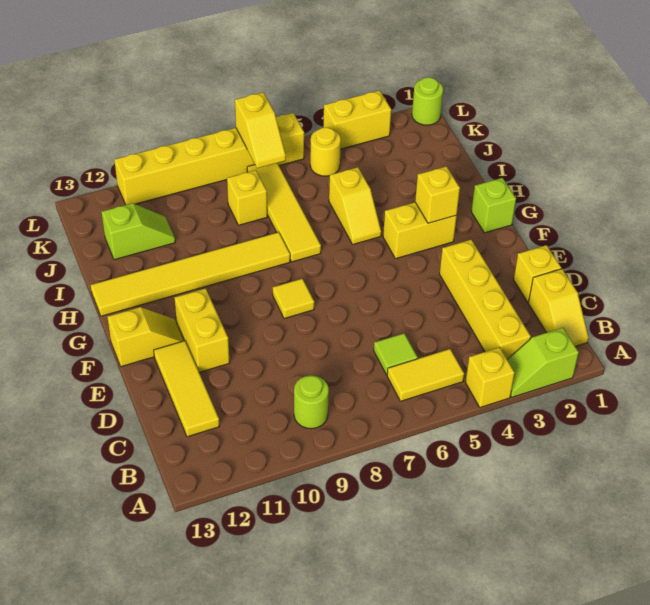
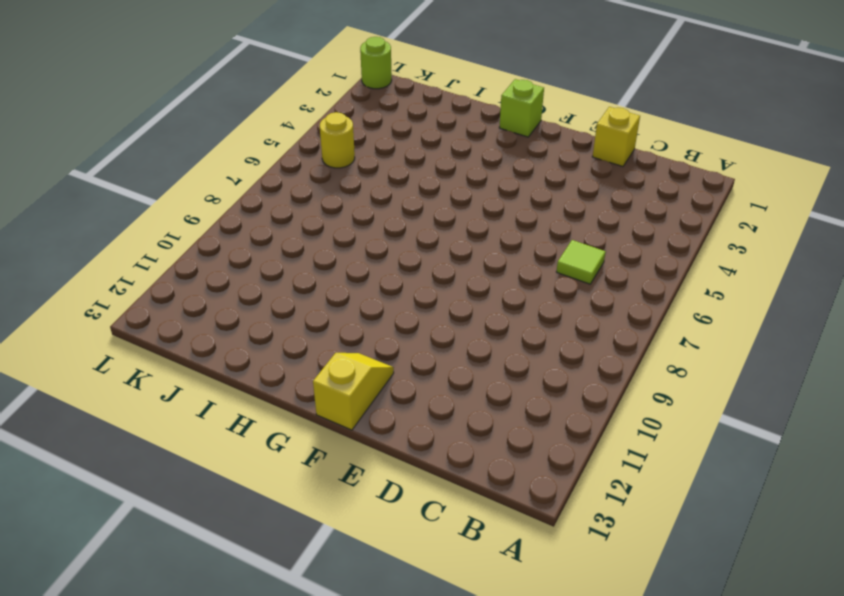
none -> lime slope A2:A3 level 1 top 2
none -> yellow brick A4 level 1
none -> yellow slope B1:C1 level 1 top C

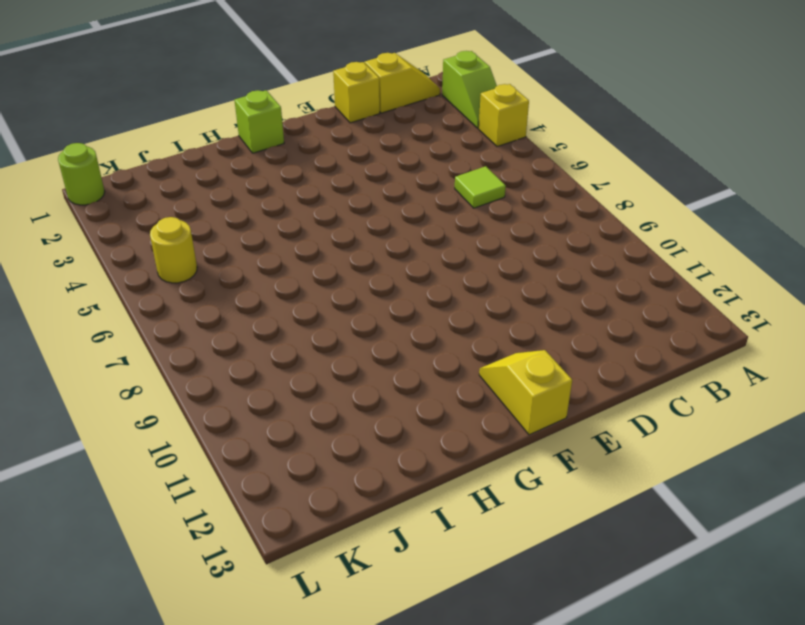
none -> yellow brick B3:E3 level 1
none -> yellow tile B5:B6 level 1
none -> lime round brick B9 level 1

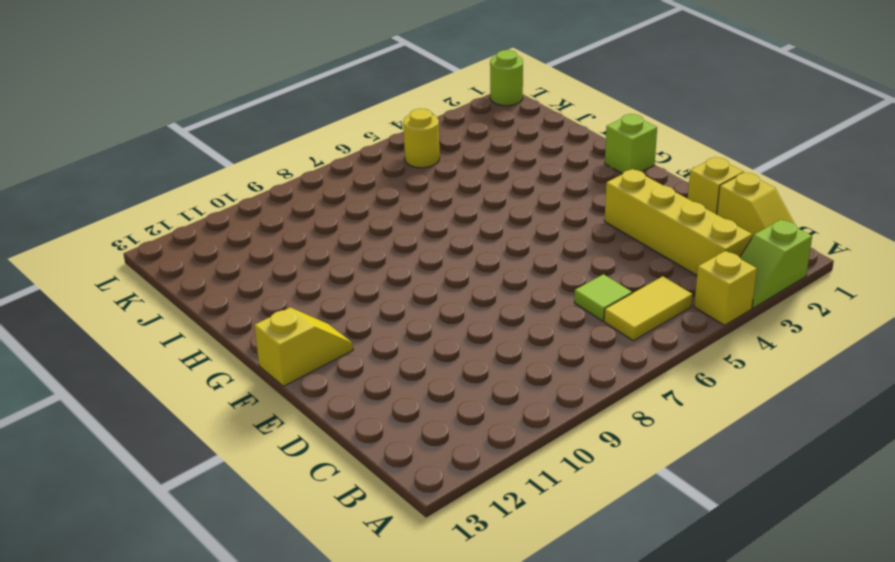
none -> lime round brick B9 level 1
none -> yellow tile C12:E12 level 1
none -> yellow brick E11:F11 level 1

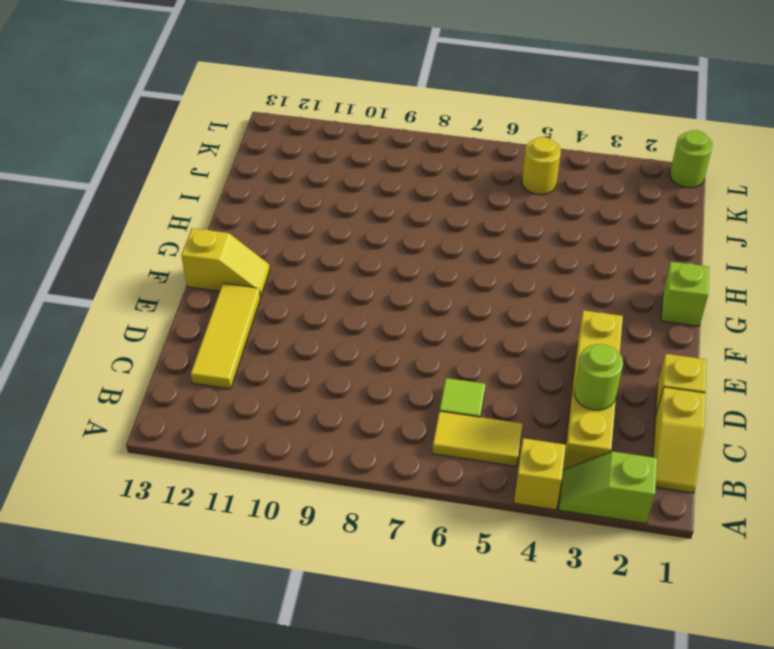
lime round brick C3 level 2 -> lime round brick B9 level 1
none -> yellow brick E11:F11 level 1
none -> yellow tile F8 level 1
none -> yellow brick G3:G4 level 1

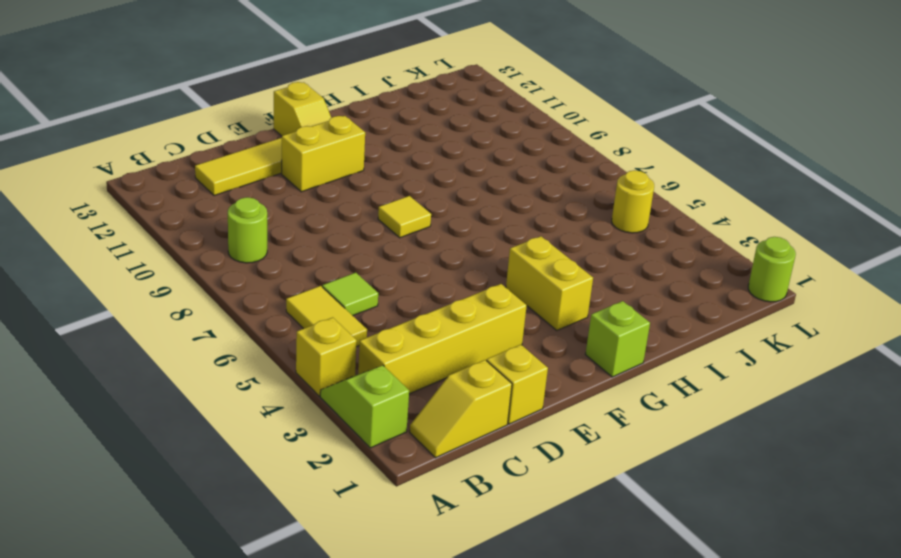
none -> yellow slope H5:I5 level 1 top I
none -> yellow tile H7:K7 level 1
none -> yellow tile H8:H13 level 1

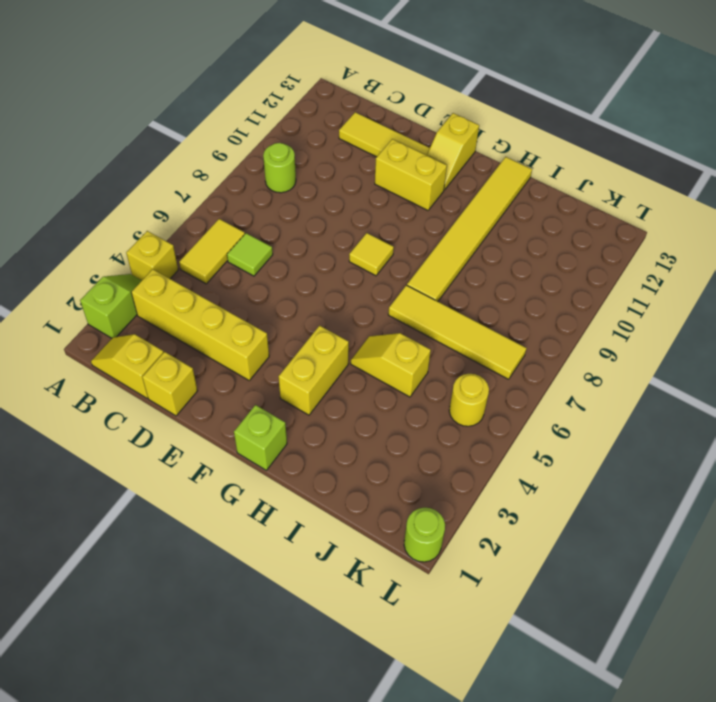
none -> yellow brick J8 level 1
none -> lime slope J11:J12 level 1 top 12
none -> yellow brick L3:L4 level 1

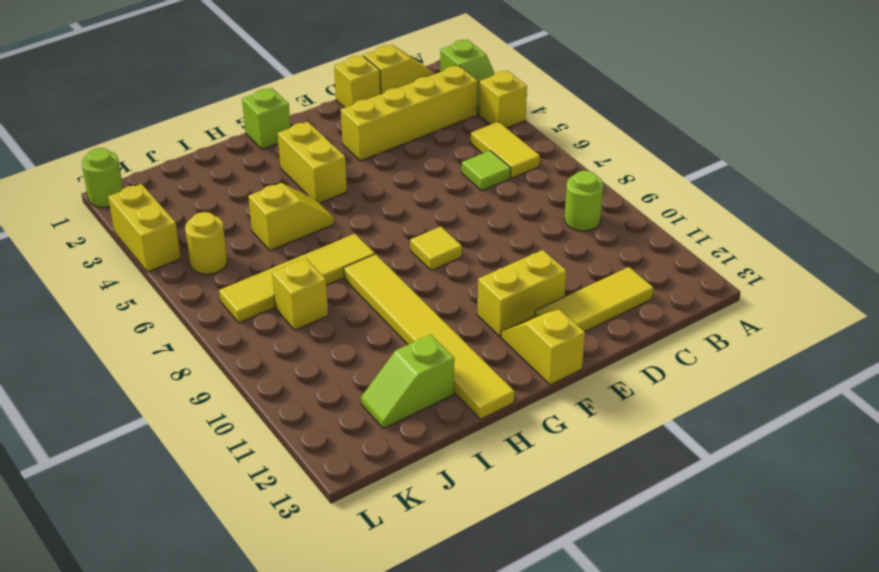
lime slope I12:J12 level 1 top I -> lime slope J11:J12 level 1 top 12
none -> yellow brick L6:L11 level 1
none -> yellow brick G3 level 2
none -> yellow slope K7:L7 level 2 top L

